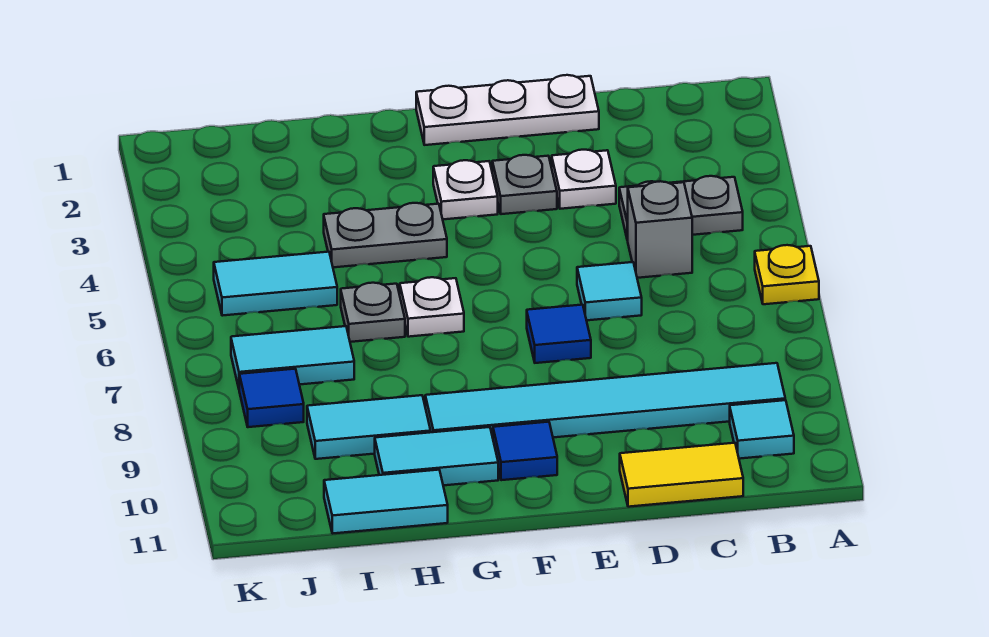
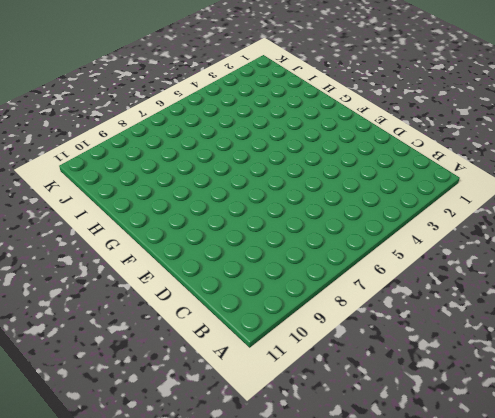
none -> yellow plate A6 level 1
none -> grey plate B4:C4 level 1
none -> cyan tile B9:G9 level 1

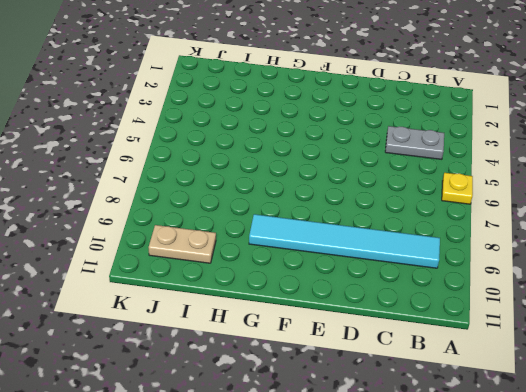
tan plate I10:J10 level 1 -> none
none -> cyan tile B10 level 1
none -> grey brick C5 level 1
none -> yellow tile C11:D11 level 1

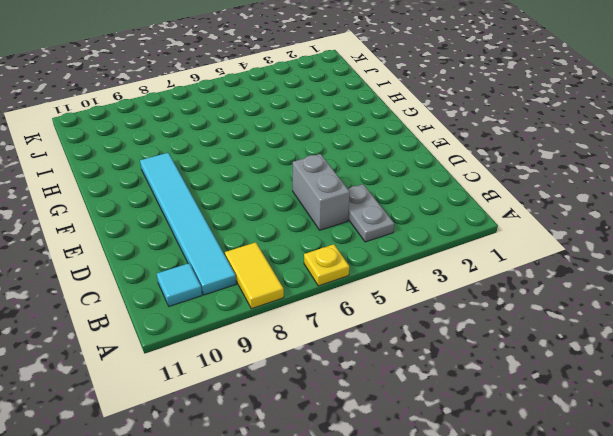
yellow tile A8:B8 level 1 -> yellow tile C11:D11 level 1
grey brick C5:D5 level 1 -> grey brick C5 level 1
none -> white plate D1:F1 level 1
none -> white plate D3 level 1
none -> cyan tile D6 level 1

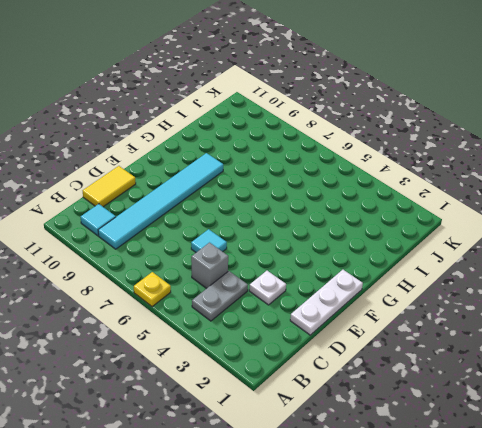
none -> grey plate E3 level 1
none -> blue tile E7 level 1
none -> white plate F3 level 1

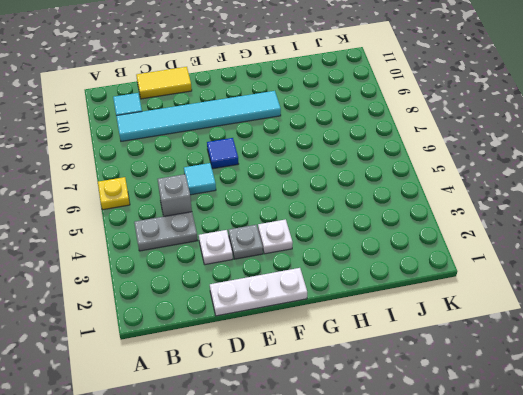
none -> blue tile F10 level 1
none -> grey plate G4:H4 level 1
none -> white plate G6 level 1

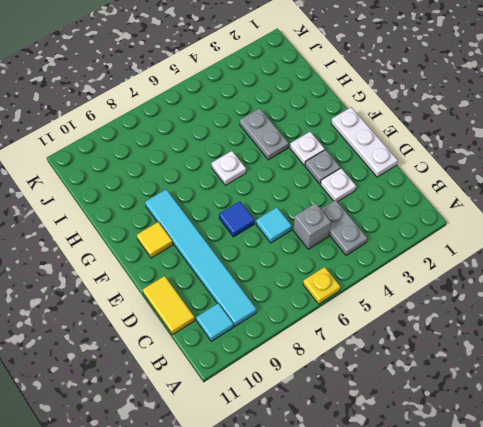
yellow tile F10 level 1 -> blue tile F10 level 1
none -> cyan tile G10:H10 level 1
none -> grey plate H6 level 1
none -> cyan tile H9:I9 level 1

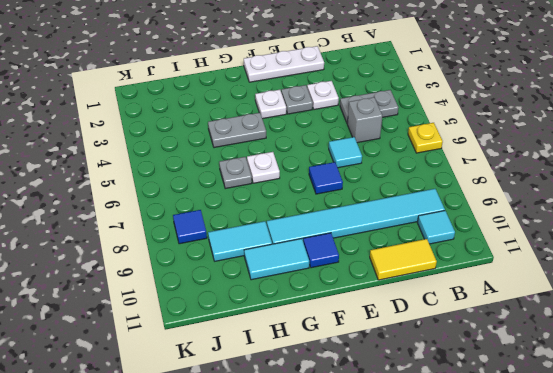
none -> cyan tile H11:I11 level 1
none -> cyan tile I5:J5 level 1
none -> cyan tile I7:J7 level 1

